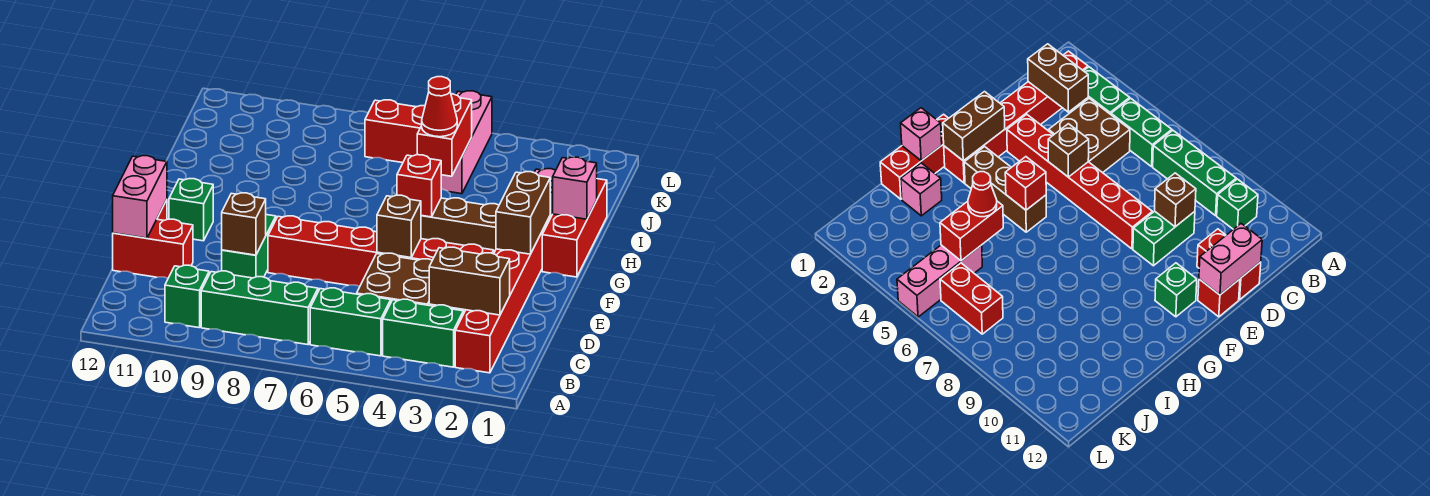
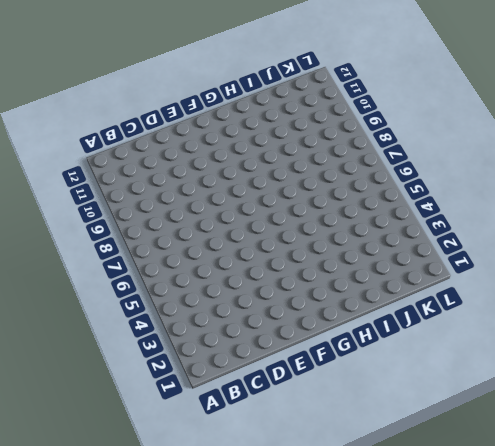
none -> red brick B2:G2 level 1
none -> green brick B3:B4 level 1
none -> green brick B5:B6 level 1

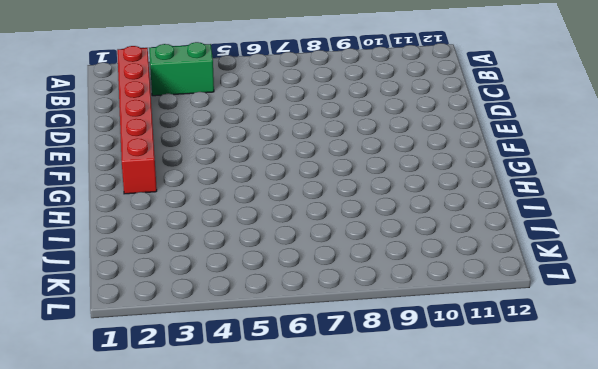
none -> green brick B5:B6 level 1
none -> green brick B7:B9 level 1
none -> green brick B10 level 1

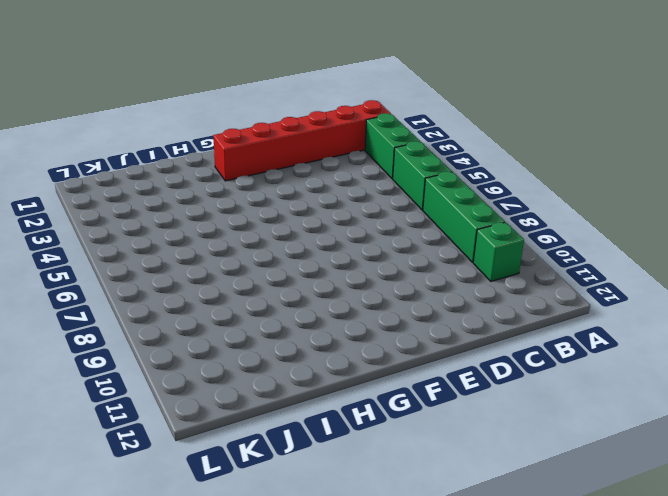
none -> brown brick C4:D5 level 1
none -> green brick D9:E9 level 1
none -> red brick D11:D12 level 1

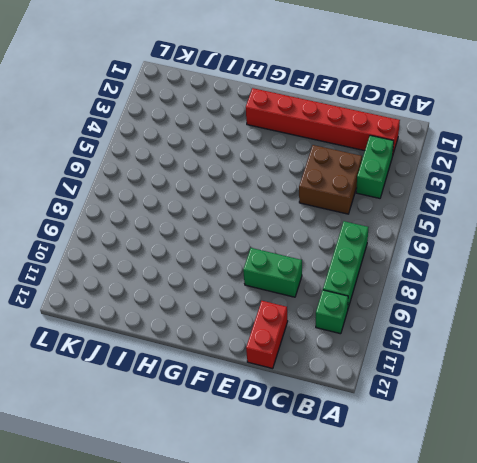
none -> green brick B5:B6 level 1
none -> red brick E3:E8 level 1
none -> red brick E12 level 1

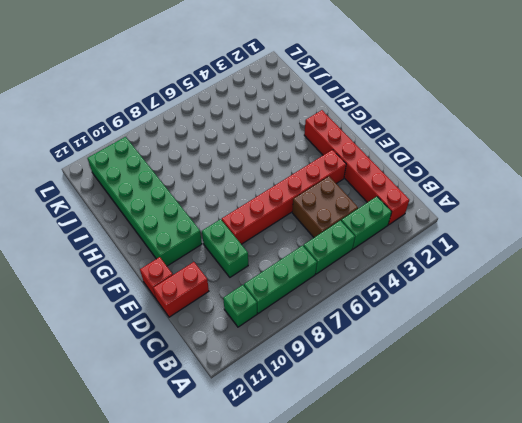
green brick F10:K11 level 1 -> green brick F11 level 1
none -> red brick G1:I1 level 1
none -> brown brick G3:G5 level 1
none -> pink brick I2 level 1

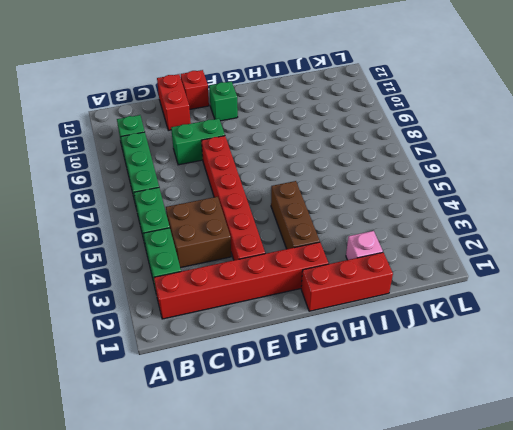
none -> pink brick J5:L5 level 1
none -> red brick K6:K7 level 1
none -> brown brick C2:C3 level 2

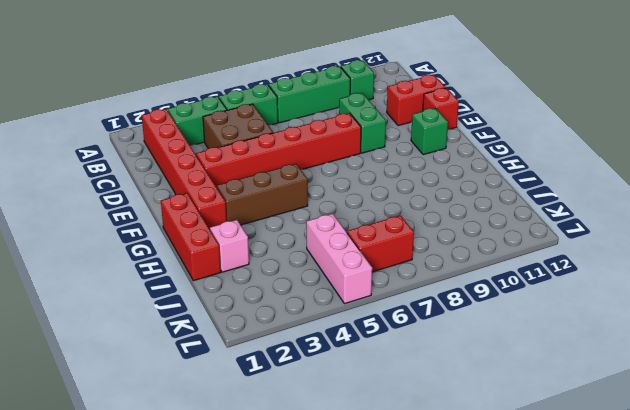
none -> brown brick C2:C3 level 2
none -> brown brick D9 level 2
none -> pink brick D12:E12 level 2

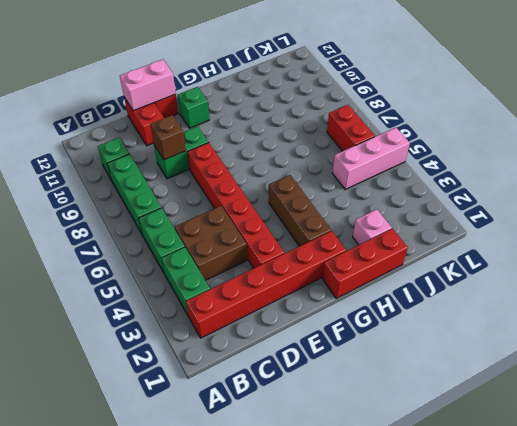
none -> brown brick C2:C3 level 2
none -> brown brick E5 level 2
none -> brown brick F2:G2 level 2

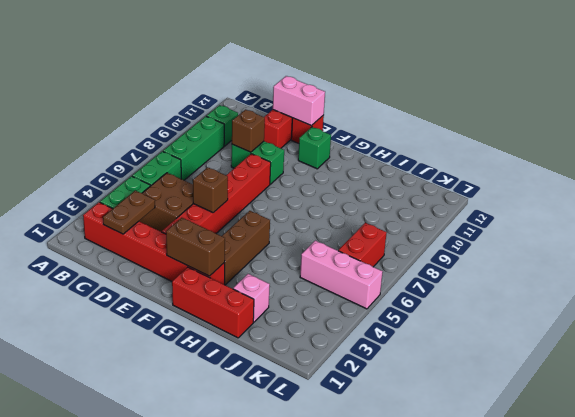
brown plate C2:C3 level 2 -> brown brick C2:C3 level 2
none -> red brick G5 level 2
none -> pink brick H1 level 2
none -> red brick I5:J5 level 2

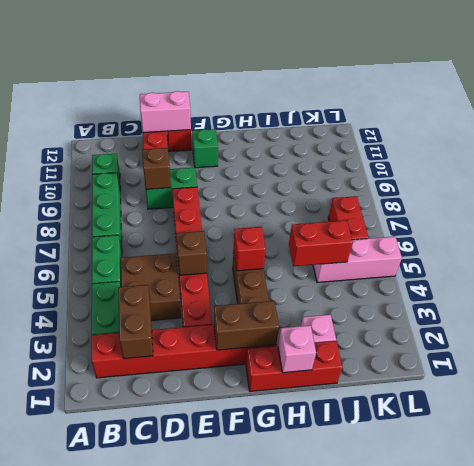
none -> red cone I5 level 3

